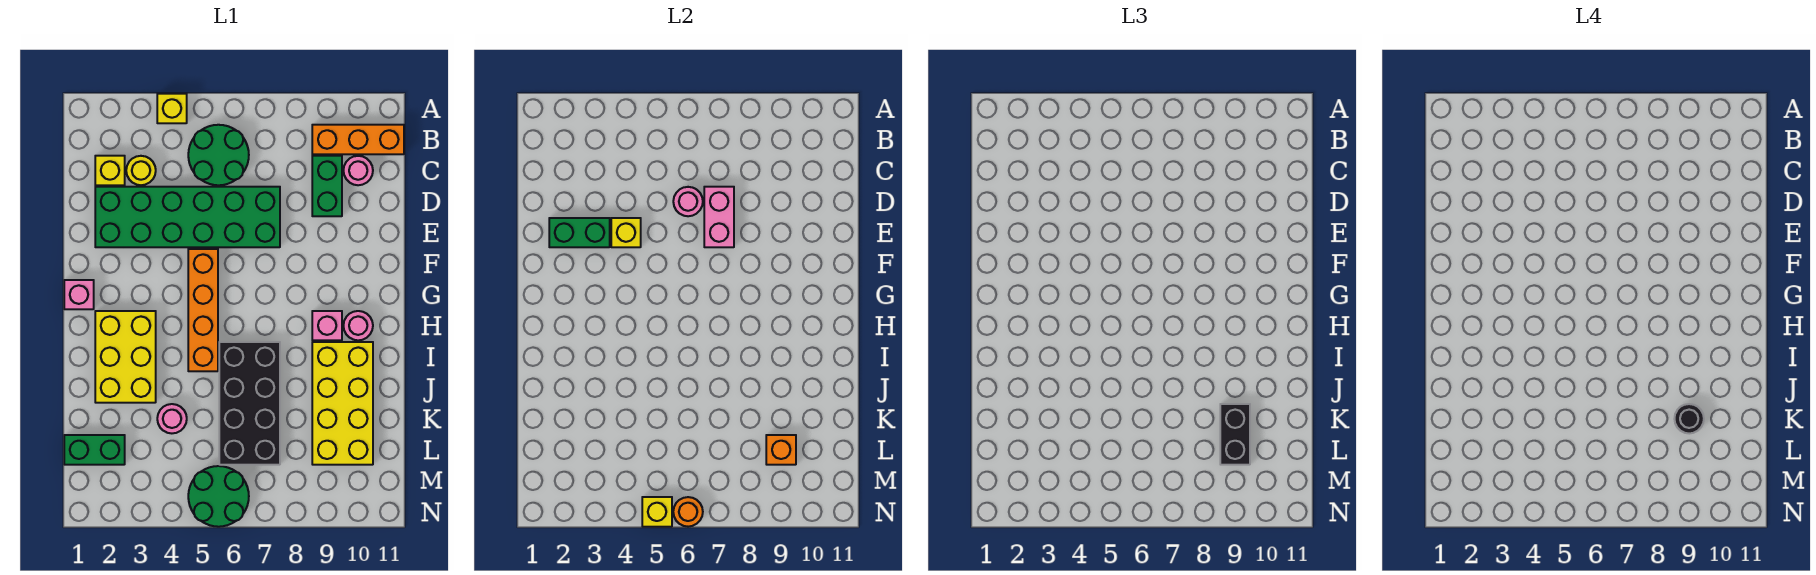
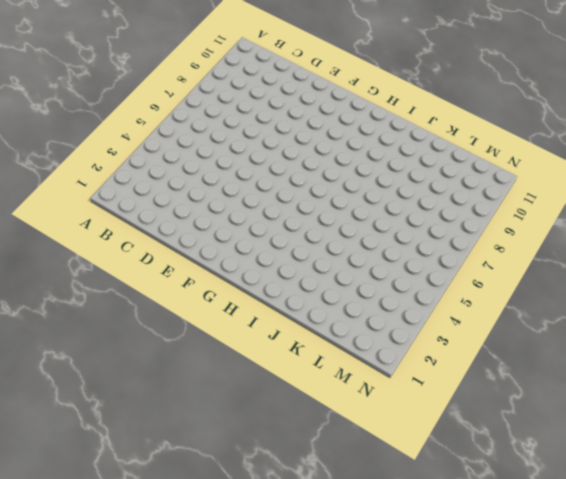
none -> yellow brick A4 level 1
none -> green round brick B5:C6 level 1
none -> orange brick B9:B11 level 1

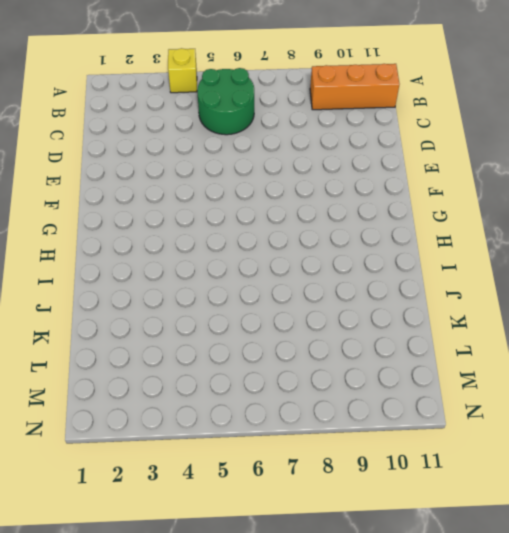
none -> yellow brick C2 level 1
none -> yellow round brick C3 level 1
none -> green brick C9:D9 level 1

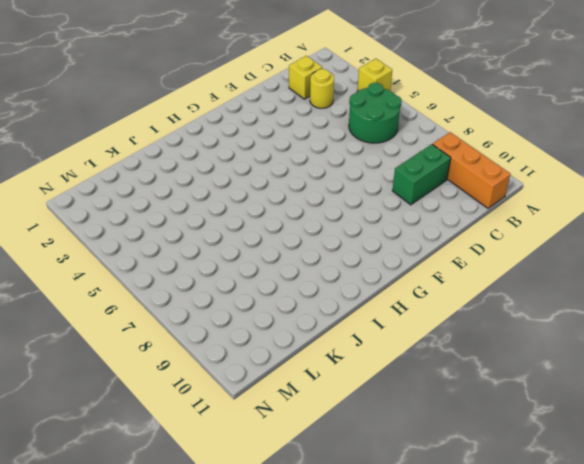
none -> pink round brick C10 level 1
none -> green brick D2:E7 level 1
none -> orange brick F5:I5 level 1

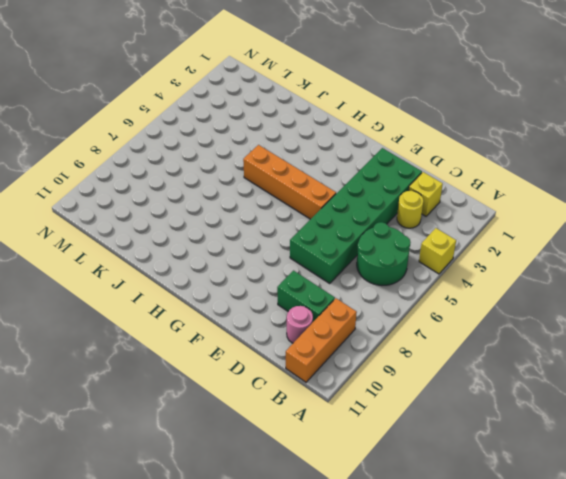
none -> pink brick G1 level 1
none -> yellow brick H2:J3 level 1
none -> pink brick H9 level 1

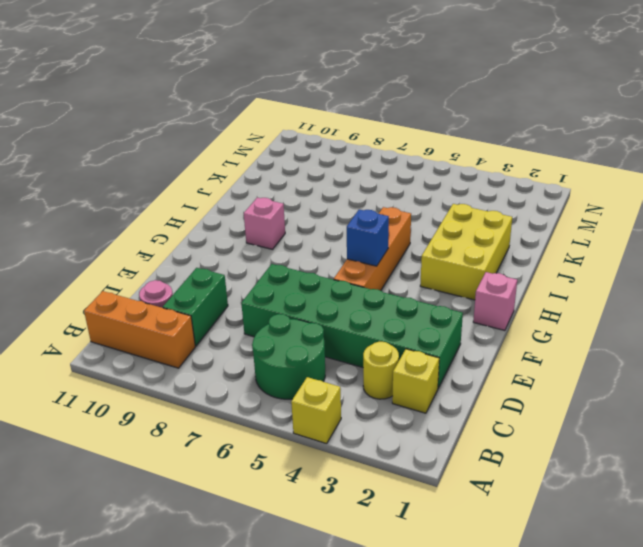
blue brick G5 level 2 -> none
none -> pink round brick H10 level 1
none -> black brick I6:L7 level 1
none -> yellow brick I9:L10 level 1

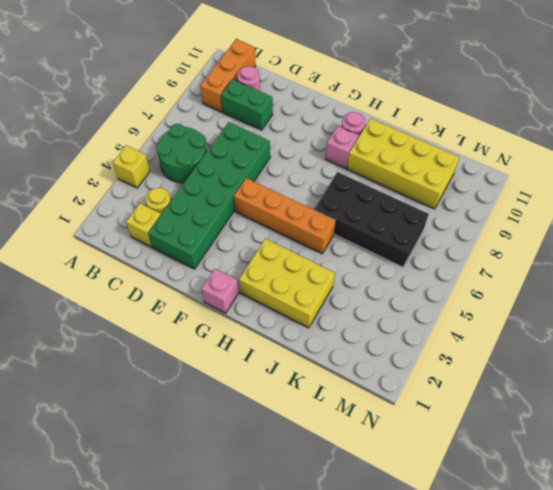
none -> pink round brick K4 level 1
none -> green brick L1:L2 level 1
none -> green round brick M5:N6 level 1

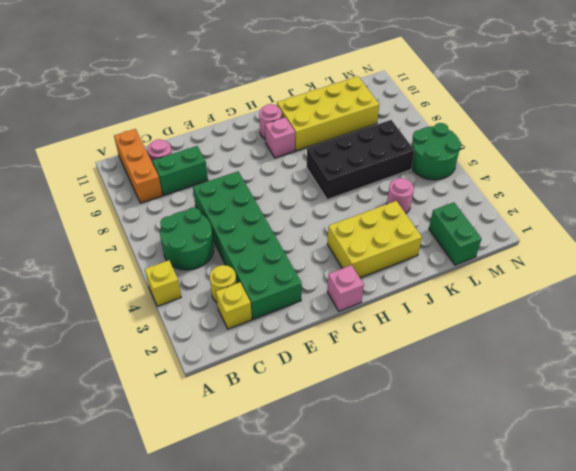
none -> orange brick F5:I5 level 1
none -> pink round brick D6 level 2
none -> pink brick D7:E7 level 2

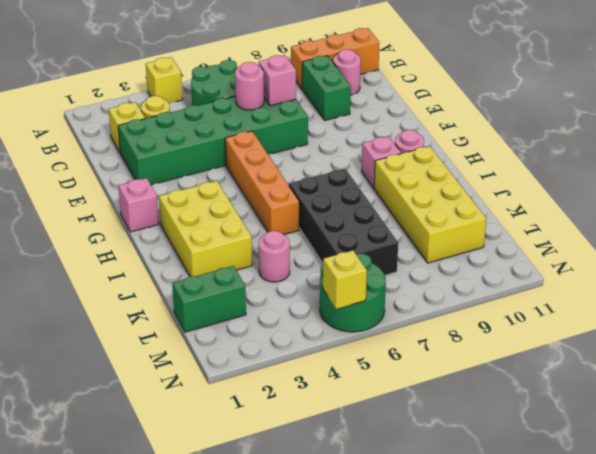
pink brick D7 level 2 -> pink brick D7:E7 level 2
none -> green brick E2:E3 level 2
none -> yellow brick E4 level 2
none -> orange brick L9 level 2

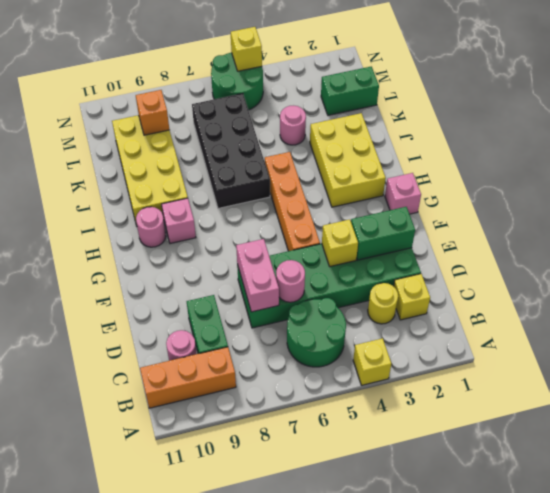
none -> orange round brick N6 level 2
none -> black brick K9:L9 level 3
none -> black round brick K9 level 4

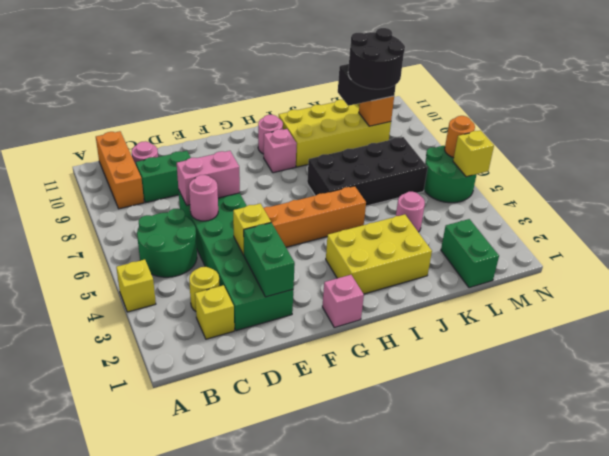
black round brick K8:L9 level 4 -> black round brick K9 level 4

